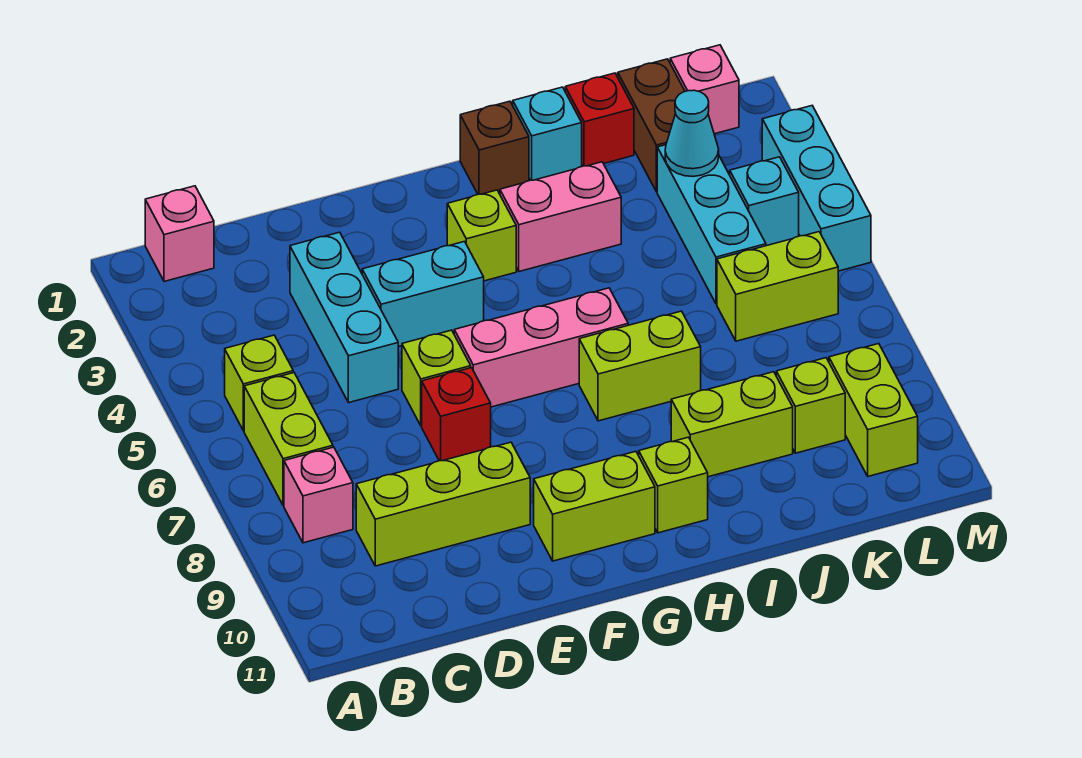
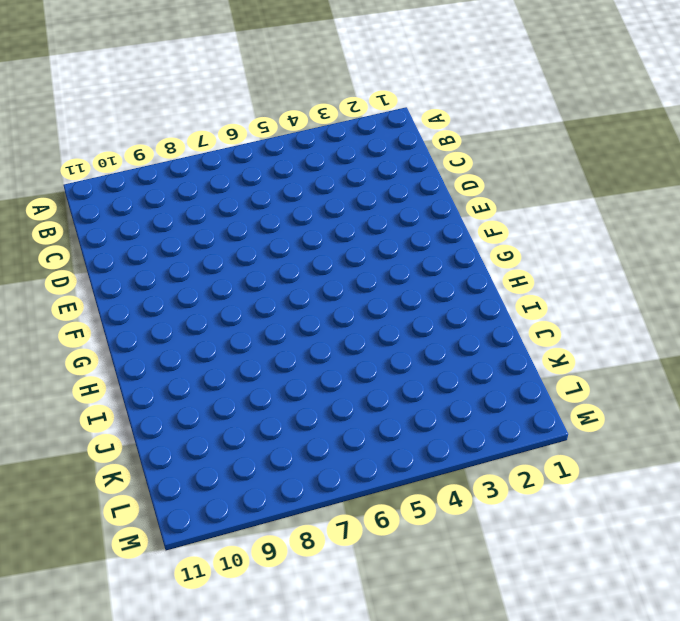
none -> pink brick B1 level 1
none -> lime brick B5 level 1
none -> lime brick B6:B7 level 1

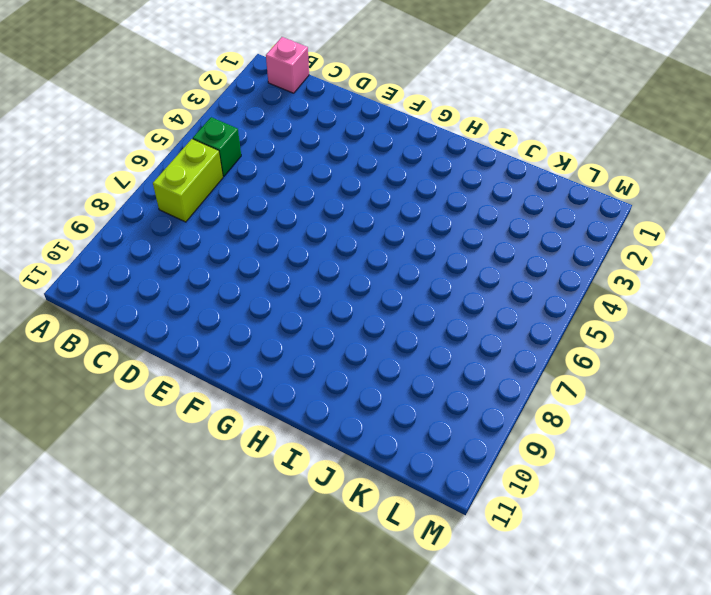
green brick B5 level 1 -> lime brick B5 level 1
none -> pink brick B8 level 1
none -> lime brick C9:E9 level 1
none -> cyan brick D3:D5 level 1

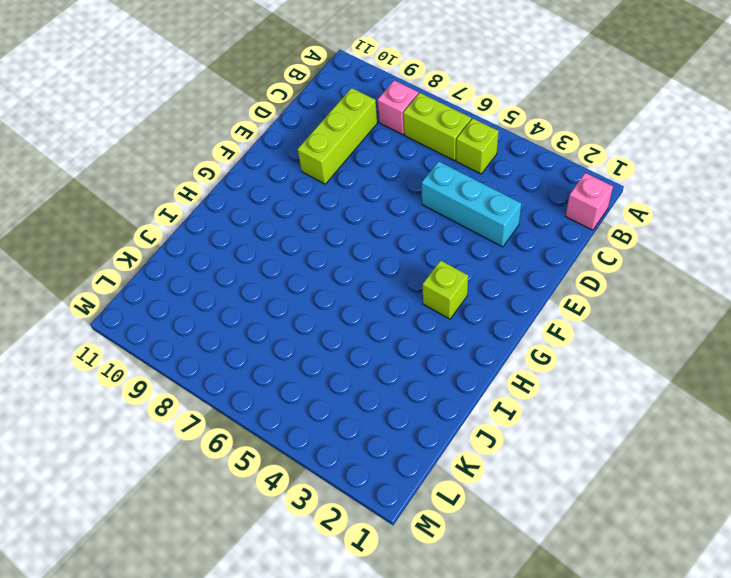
none -> cyan brick E4:F4 level 1
none -> lime brick E6 level 1
none -> red brick E7 level 1

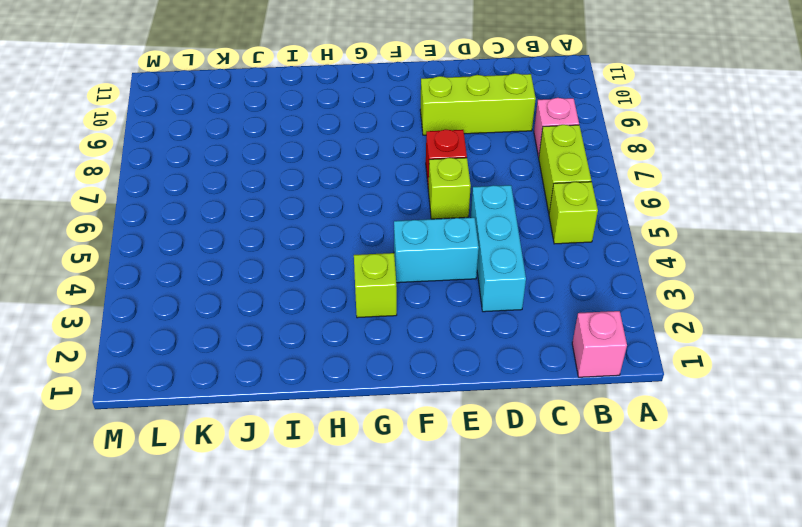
none -> pink brick F6:H6 level 1
none -> lime brick F10:G10 level 1
none -> brown brick H1 level 1

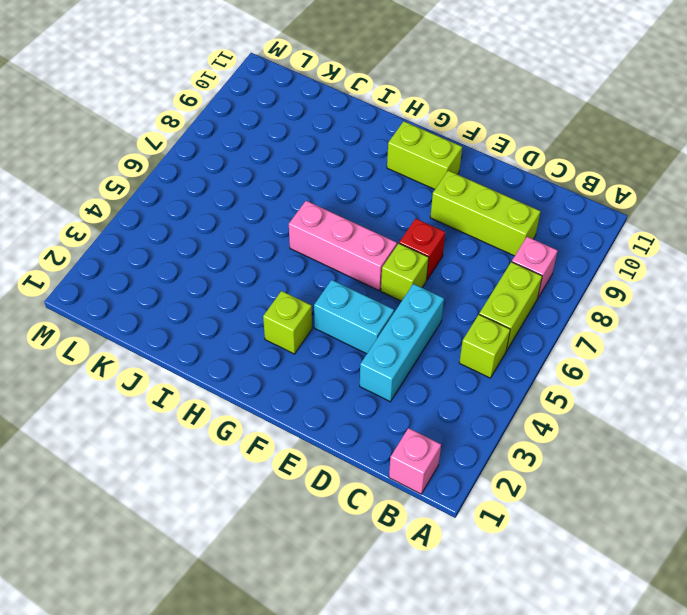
none -> brown brick H1 level 1
none -> pink brick H3:I3 level 1
none -> lime brick H7:I7 level 1

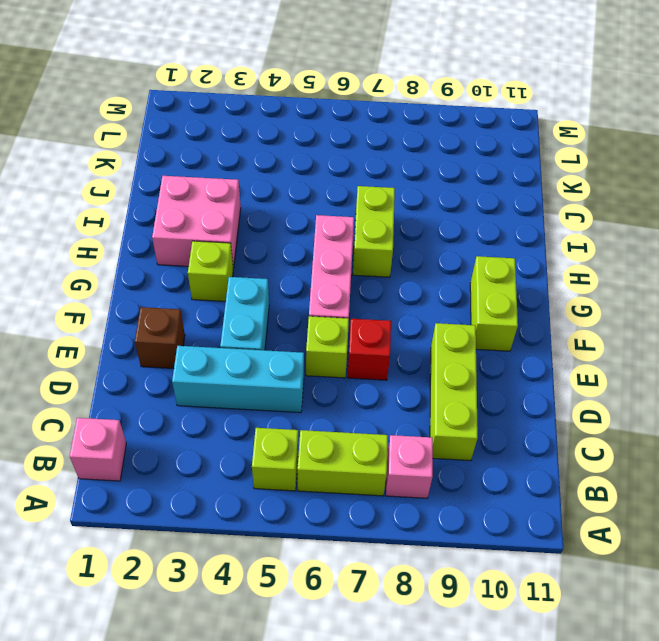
brown brick E2 level 1 -> brown brick H1 level 1
pink brick H2:I3 level 1 -> pink brick H3:I3 level 1
none -> lime brick H10 level 1
none -> cyan brick I1 level 1
none -> lime brick I9:J9 level 1

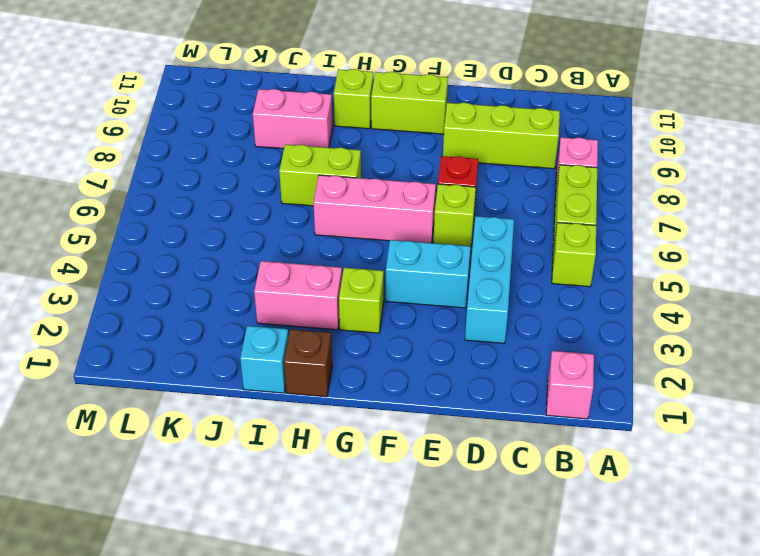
pink brick I9:J9 level 1 -> lime brick I9:J9 level 1
none -> red brick J1 level 1
none -> brown brick K1:K2 level 1
none -> cyan brick K3:K5 level 1

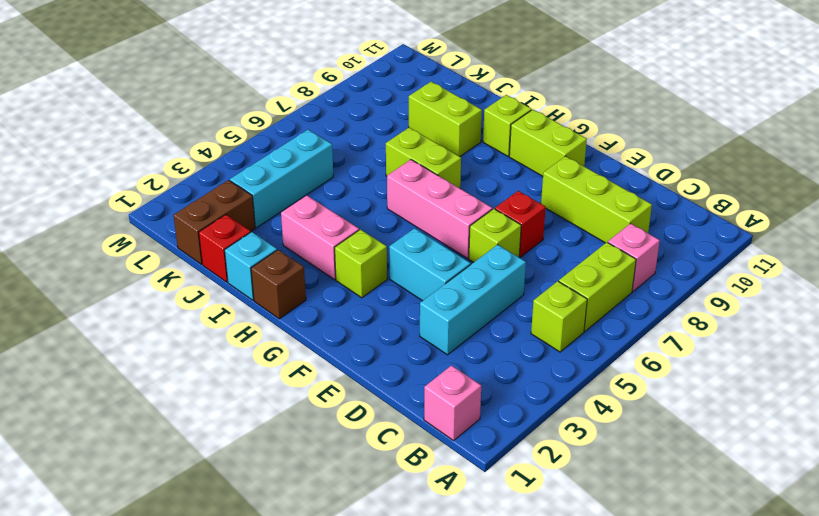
none -> lime brick K6:L6 level 1
none -> lime brick K9 level 1
none -> pink brick L1 level 1

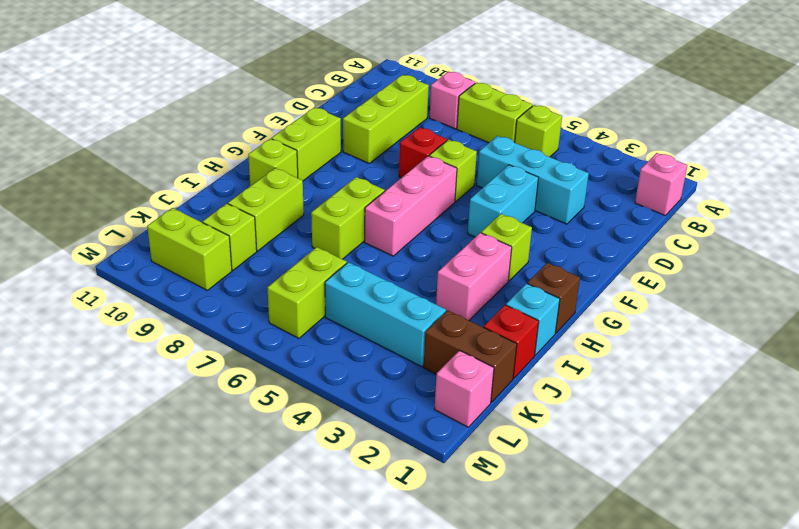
none -> cyan brick L4 level 1
none -> cyan brick M3:M5 level 1
none -> cyan cone K3 level 2

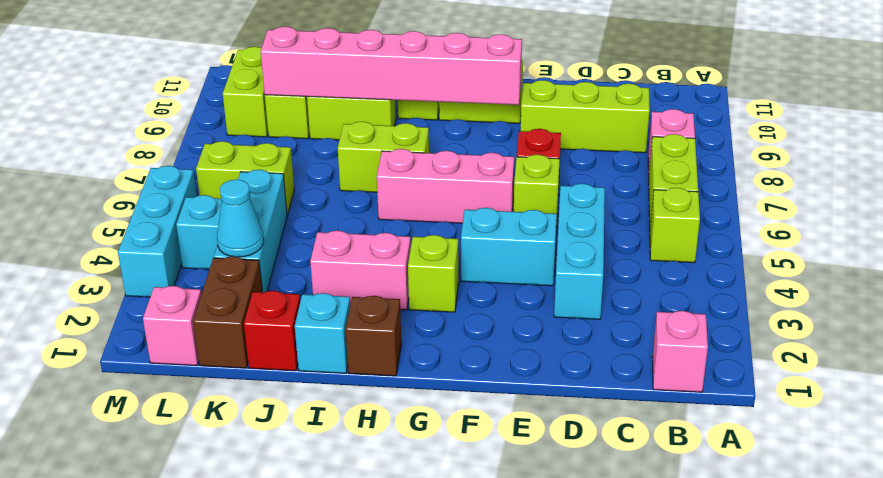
pink brick F9:K9 level 2 -> none

